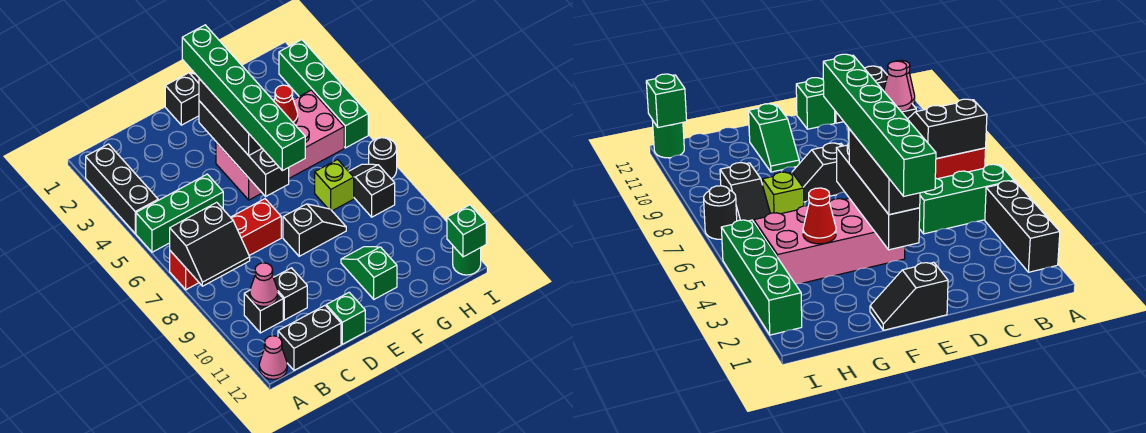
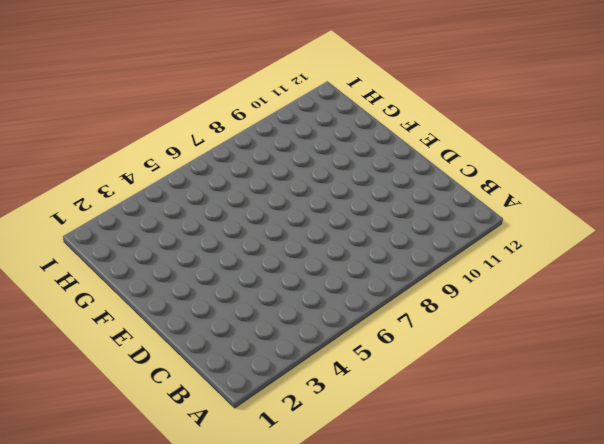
none -> black brick A2:A4 level 1
none -> green brick A5:C5 level 1
none -> red brick A7:D7 level 1

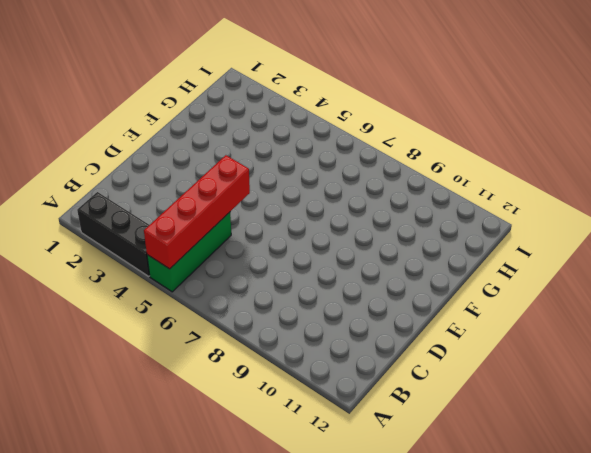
red brick A5:D5 level 2 -> red brick A7:D7 level 1
none -> pink cone A12 level 1
none -> black brick B10 level 1
none -> black brick B12:C12 level 1

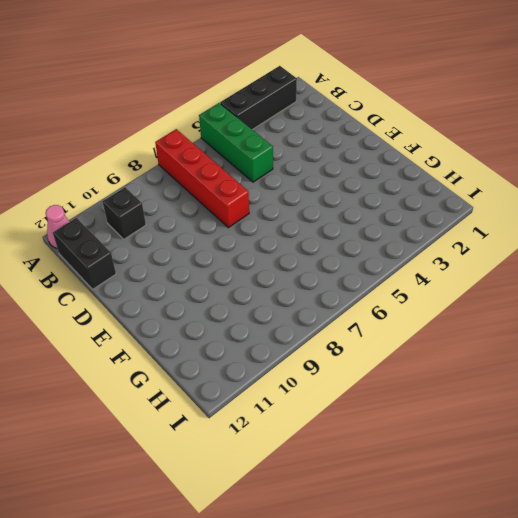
none -> black brick C10 level 1
none -> green brick D12 level 1
none -> black slope E1:F1 level 1 top E

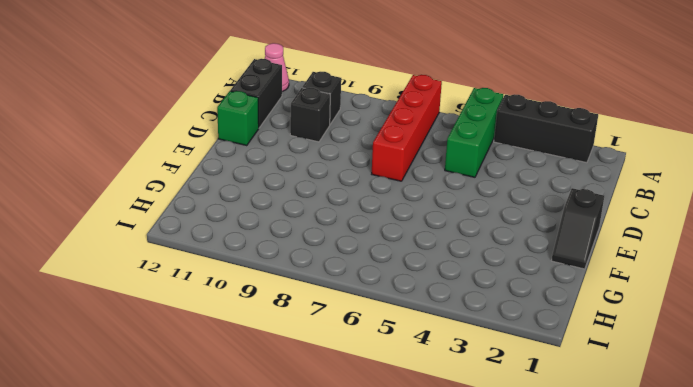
none -> pink brick E4:H5 level 1
none -> black slope E8:F8 level 1 top E
none -> green slope F10:F11 level 1 top 11

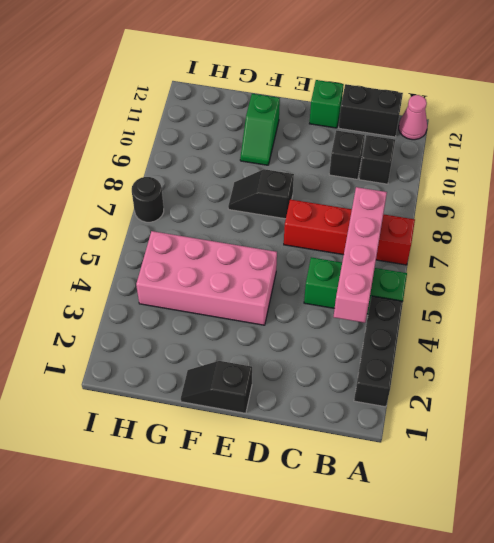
pink brick B4:B7 level 2 -> black slope A7:B8 level 2 top 7
none -> lime brick G7 level 1
none -> black slope H7:H8 level 1 top 8
none -> green brick I2:I5 level 1

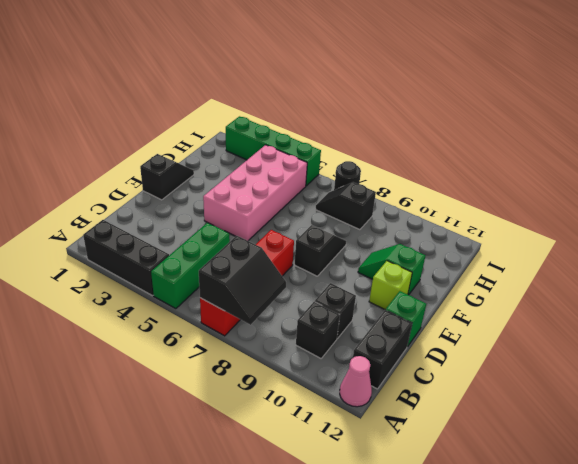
lime brick E11 level 1 -> lime brick G7 level 1
none -> green round brick I12 level 1
none -> pink cone B10 level 2
none -> black brick E3:E6 level 2

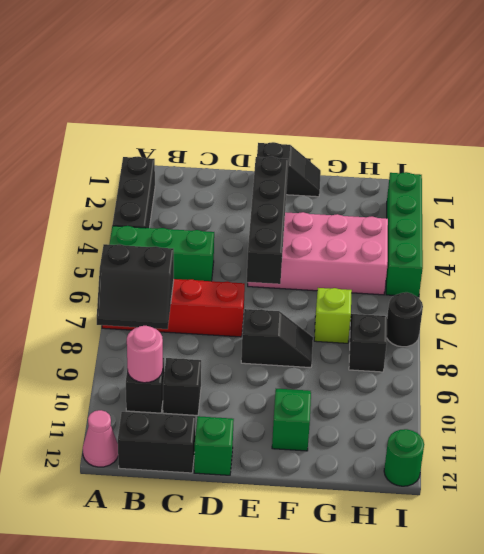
pink round brick B10 level 2 -> pink cone B10 level 2
none -> red cone G4 level 2
none -> green brick I12 level 2
none -> black brick E3:E5 level 3

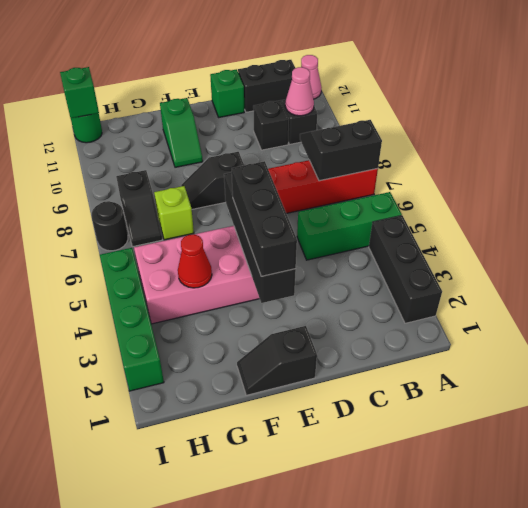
none -> green brick E2:E7 level 4

